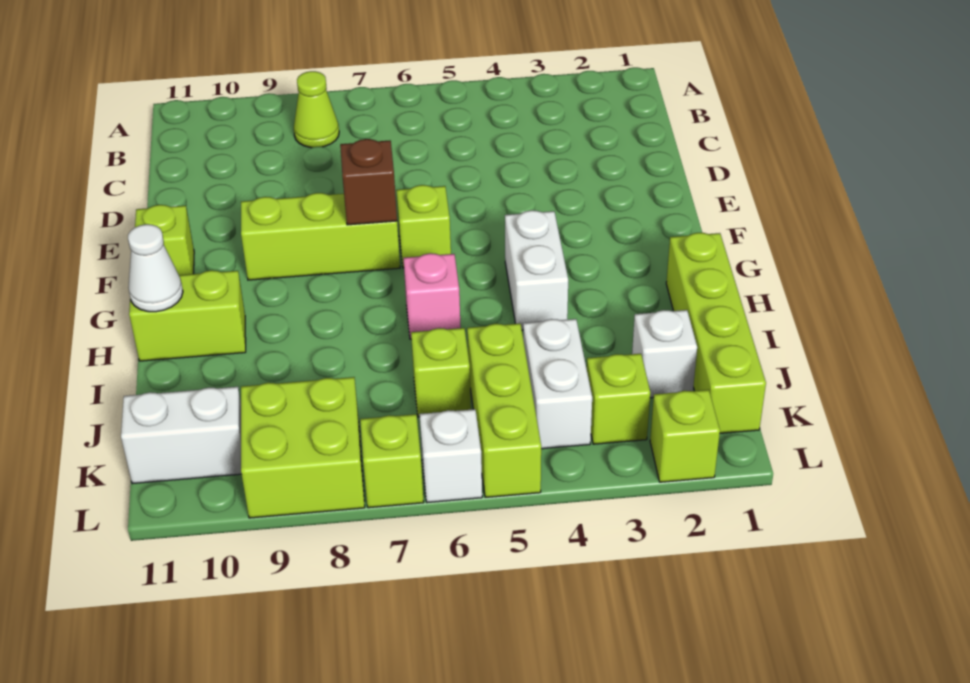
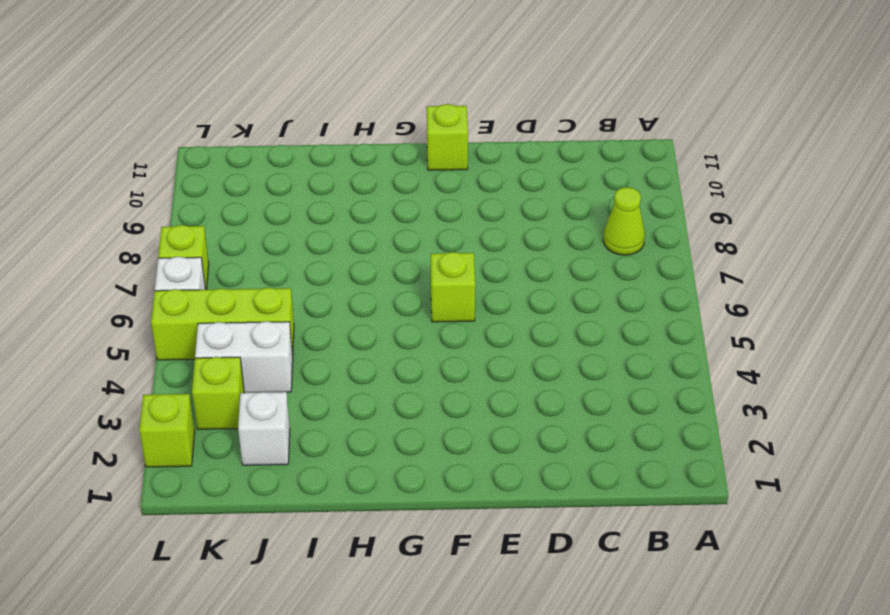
none -> lime brick F7:F9 level 1
none -> white brick G4:H4 level 1
none -> lime brick H1:K1 level 1

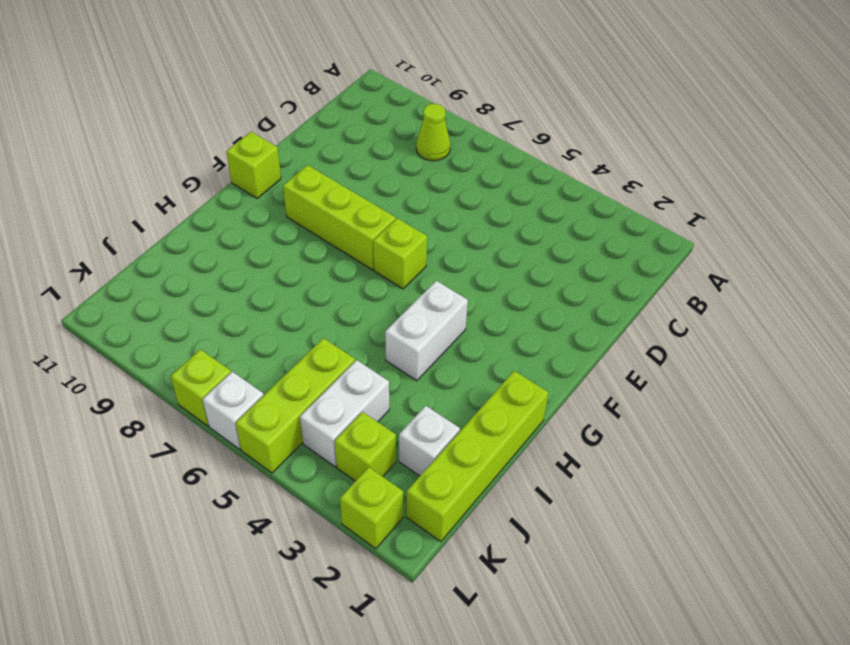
none -> pink brick H6 level 1
none -> lime brick H10:H11 level 1
none -> lime brick J6 level 1

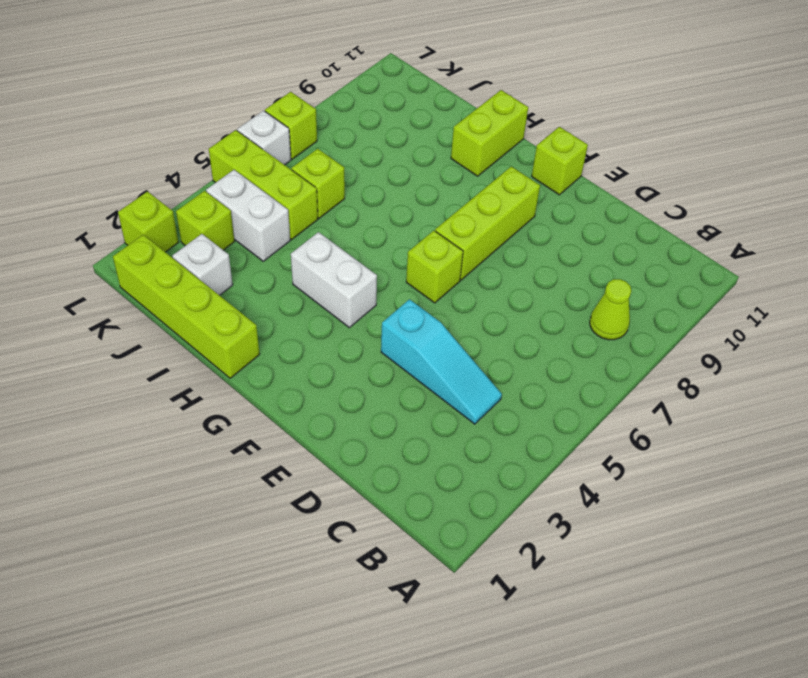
cyan slope C4:E4 level 1 top E -> none
none -> pink brick H6 level 1
none -> lime brick K8:L9 level 1
none -> white brick K10:K11 level 1

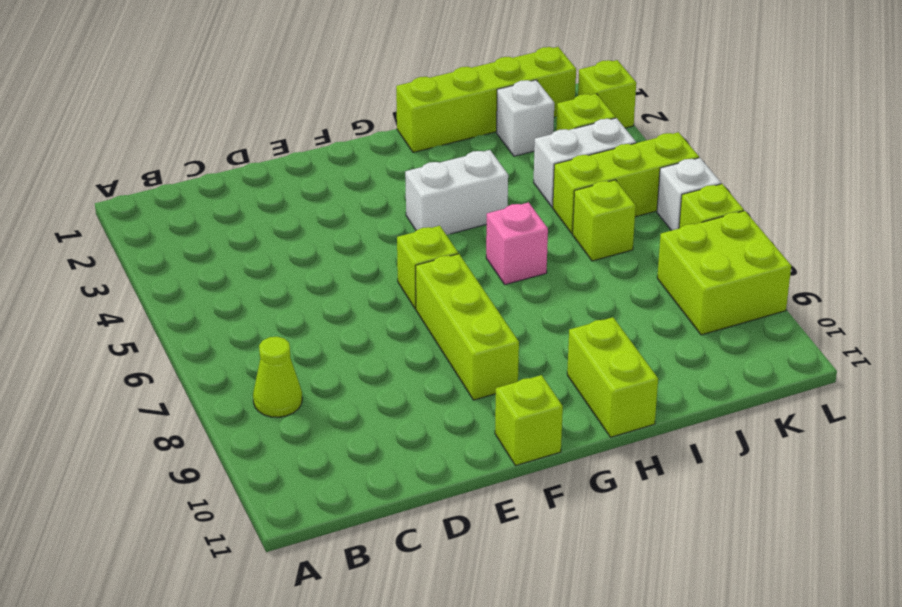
none -> white brick K10:K11 level 1
none -> brown brick F7 level 2
none -> white cone H11 level 2

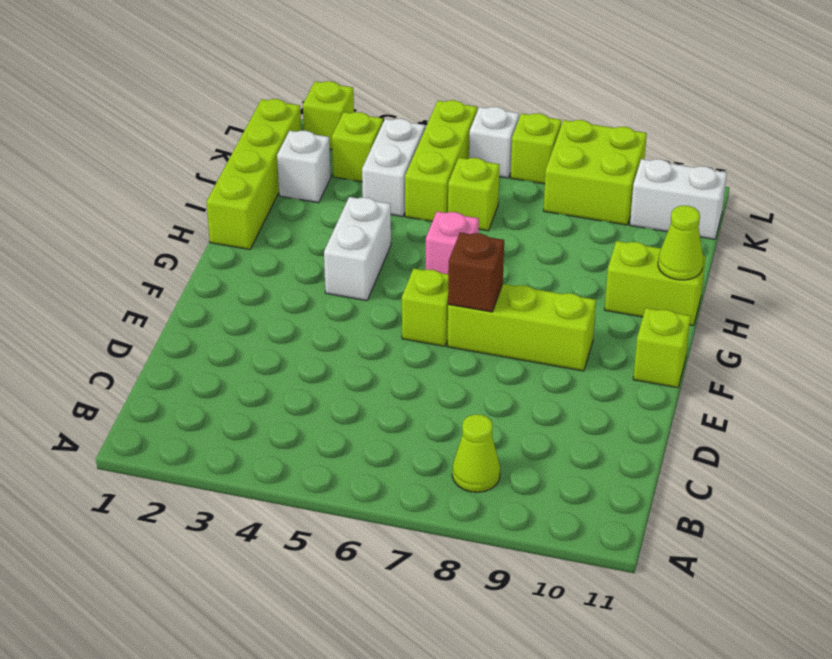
lime cone H11 level 2 -> white cone H11 level 2

